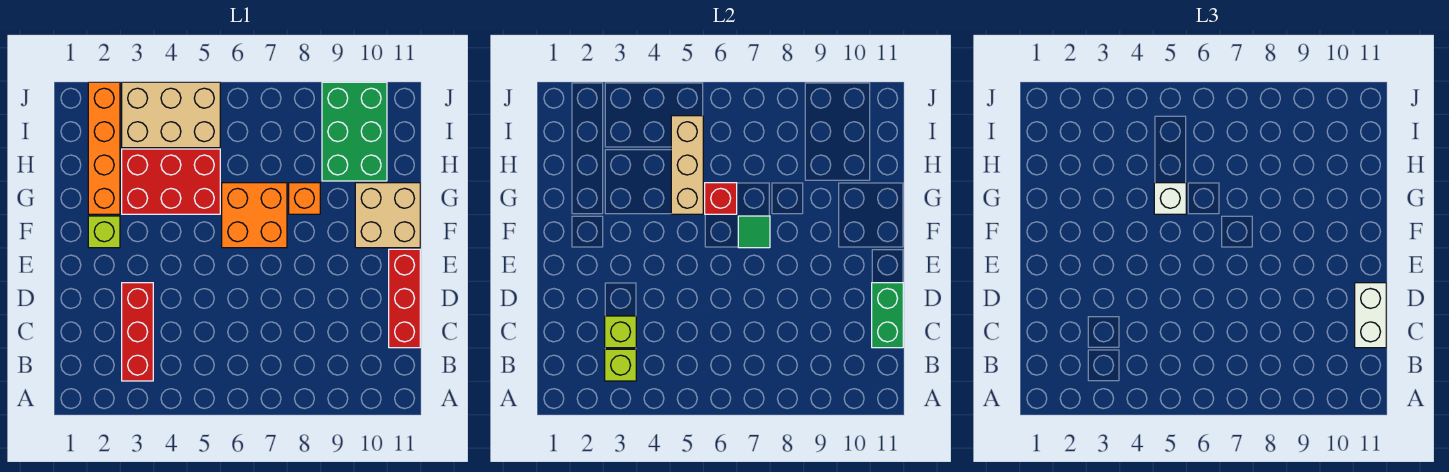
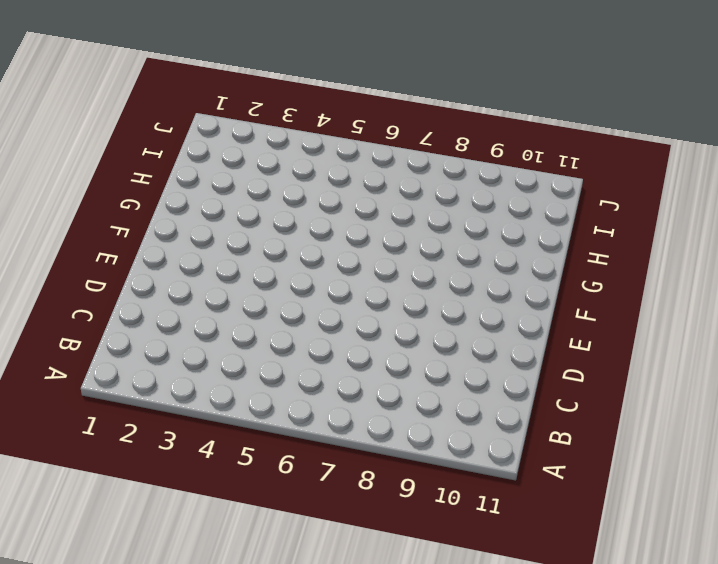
none -> red brick B3:D3 level 1
none -> red brick C11:E11 level 1
none -> lime brick F2 level 1

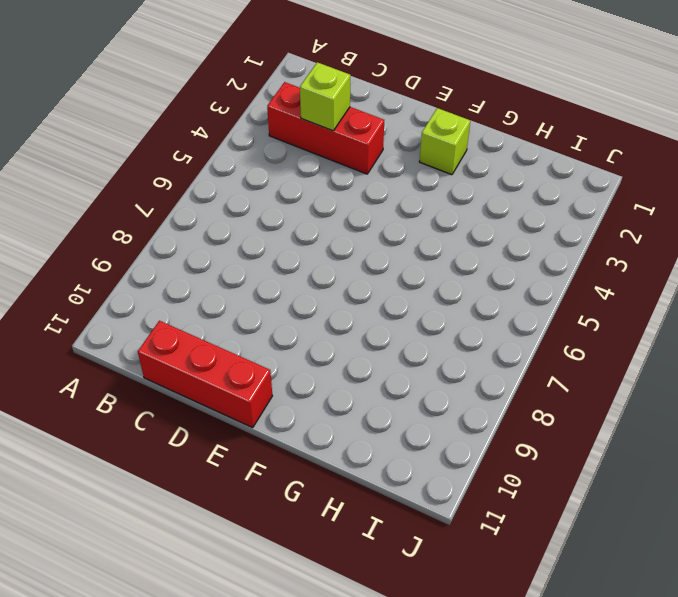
none -> orange brick F6:G7 level 1
none -> tan brick F10:G11 level 1
none -> orange brick G2:J2 level 1

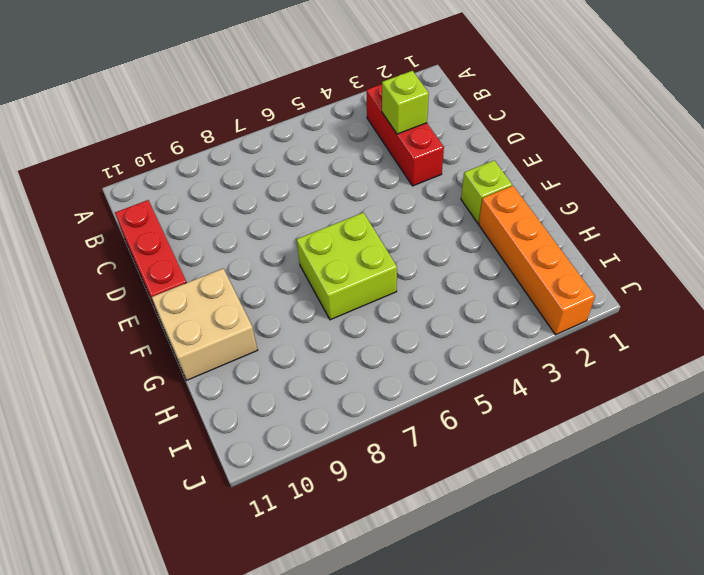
lime brick F6:G7 level 1 -> orange brick F6:G7 level 1
none -> red brick G3:H5 level 1
none -> orange brick G8 level 1
none -> green brick H9:J10 level 1

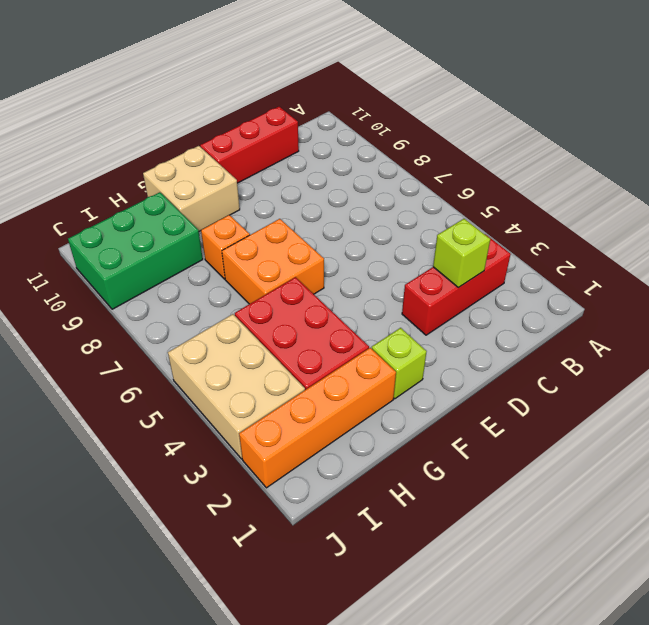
none -> lime brick B3 level 2
none -> green brick C11:D11 level 2
none -> green tile F7 level 2

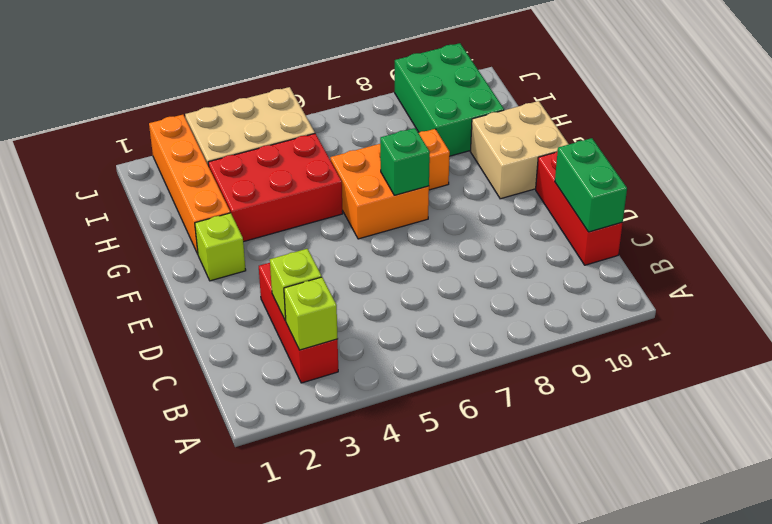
green brick F7 level 2 -> green tile F7 level 2
none -> tan brick G5:I5 level 2
none -> red brick G6 level 2
none -> white brick C11:D11 level 3

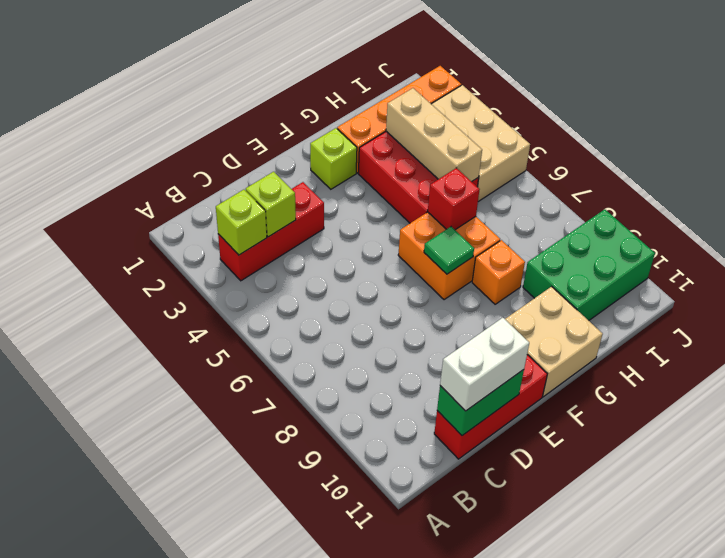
tan brick H3:H5 level 2 -> tan brick G5:I5 level 2
none -> white brick G5 level 3

